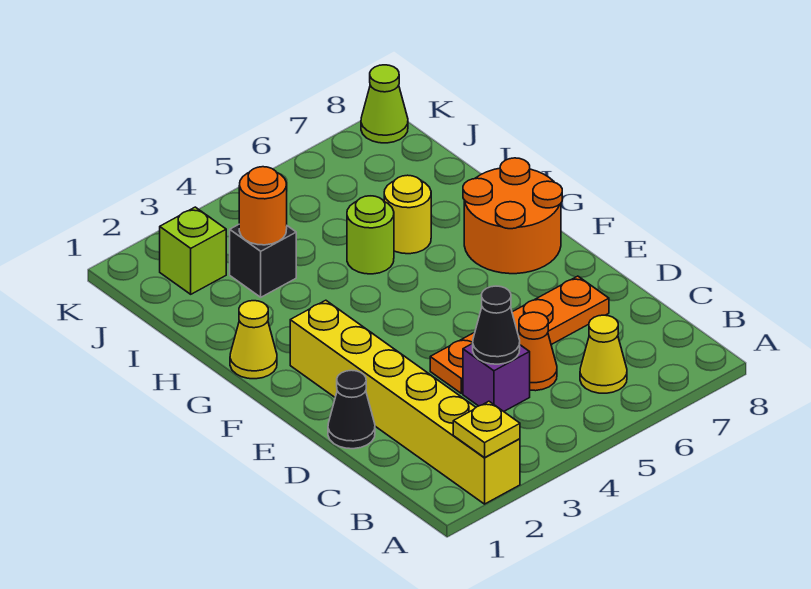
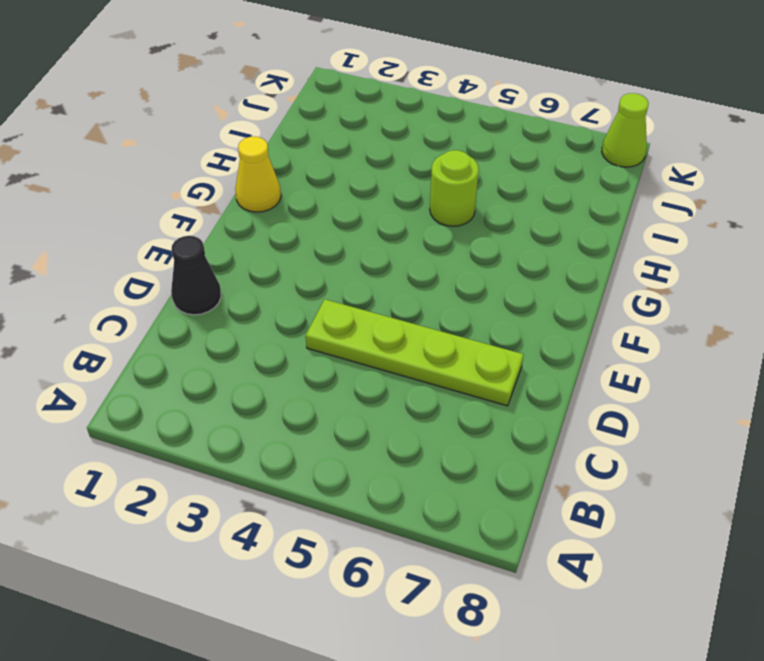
lime plate D4:D7 level 1 -> orange plate D4:D7 level 1
none -> yellow brick A2:F2 level 1
none -> yellow cone B6 level 1
none -> purple brick C4 level 1

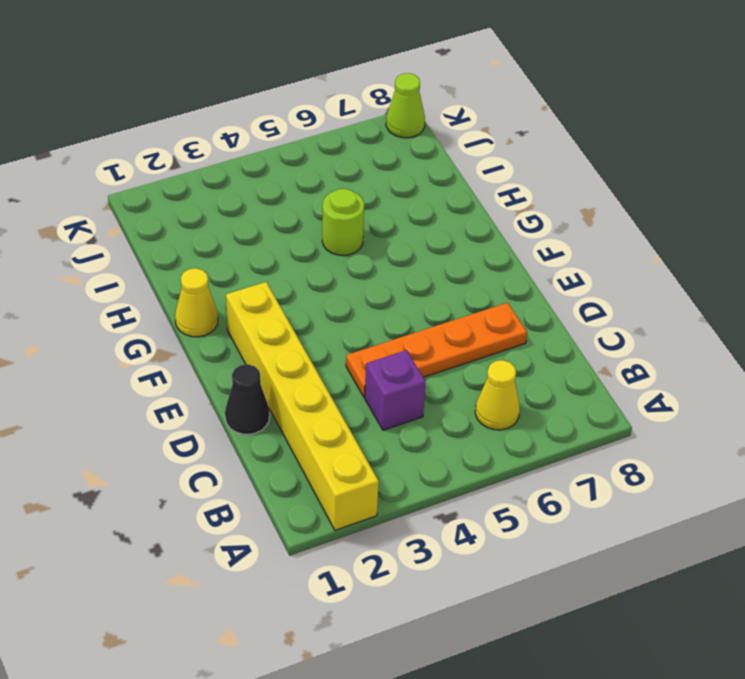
none -> orange cone C5 level 1
none -> orange round brick F7:G8 level 1
none -> yellow round brick H6 level 1

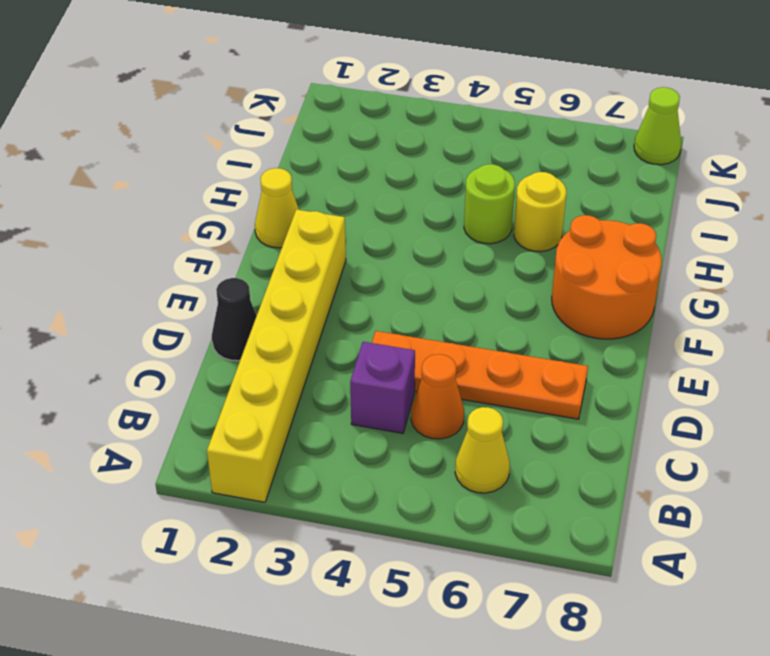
none -> black brick I3 level 1
none -> lime brick J2 level 1
none -> yellow plate A2 level 2

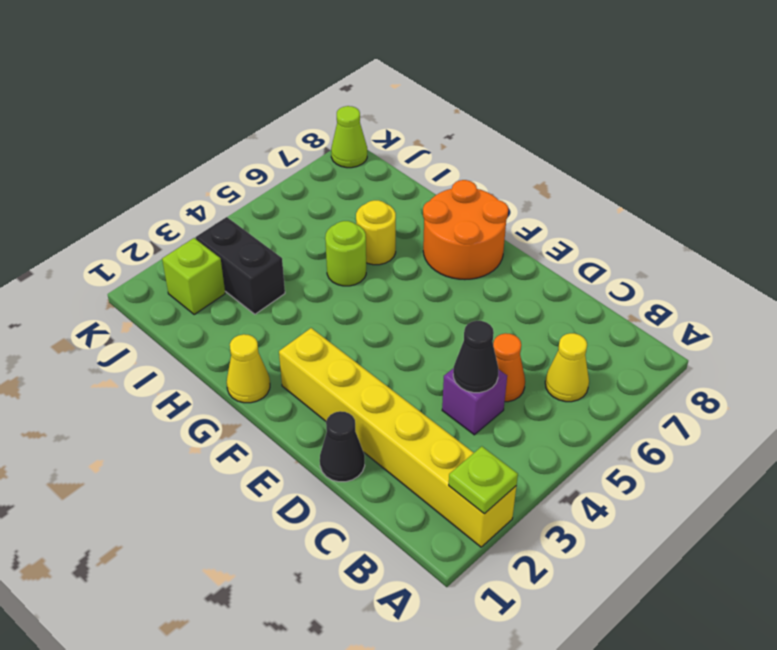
lime plate A2 level 2 -> yellow plate A2 level 2
black brick I3:J3 level 1 -> black brick I3 level 1
none -> orange plate D4:D7 level 1
none -> orange round brick I3 level 2

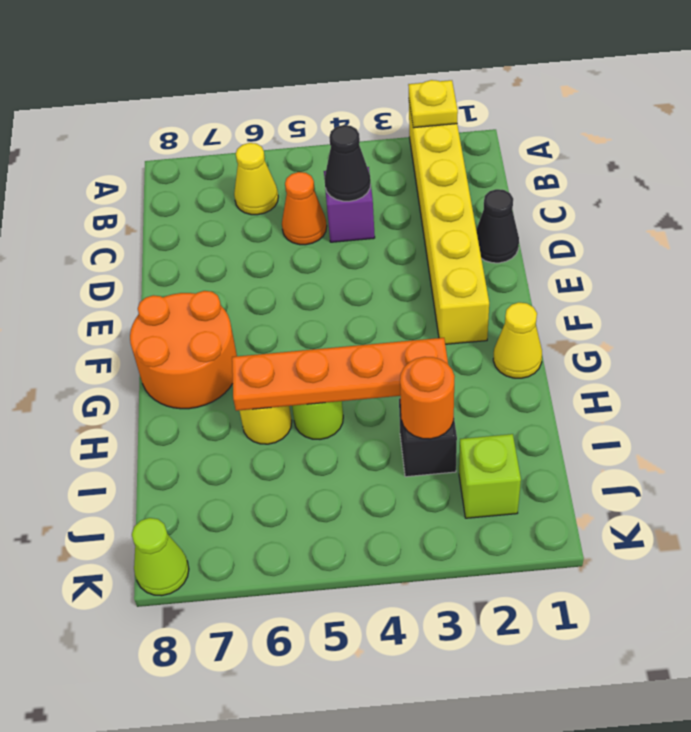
orange plate H3:H6 level 2 -> orange plate D4:D7 level 1

